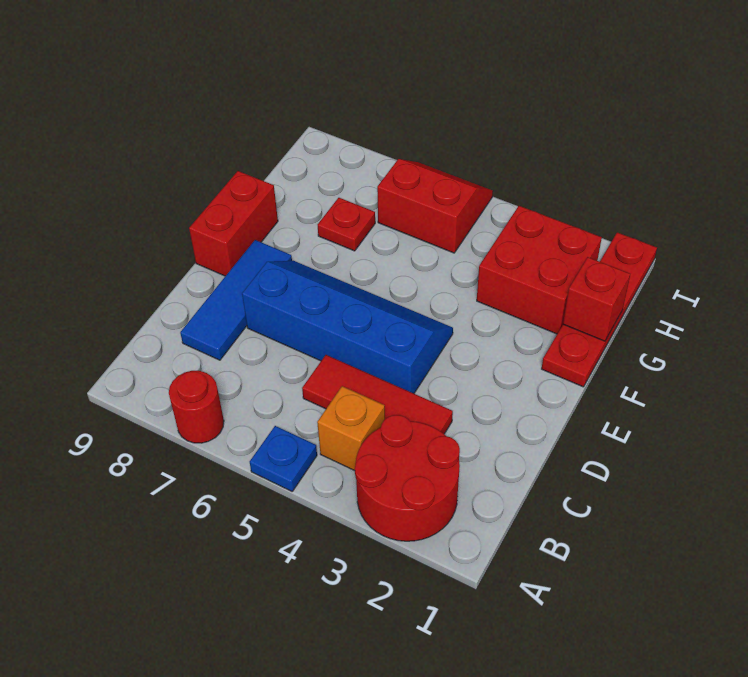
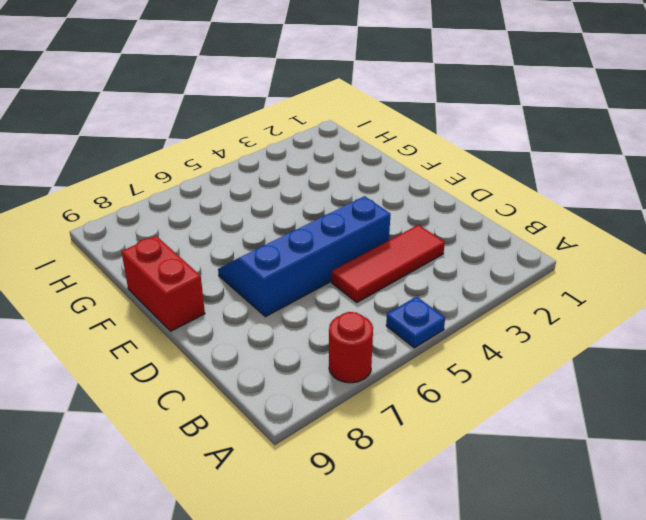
none -> red round brick A2:B3 level 1
none -> orange brick B4 level 1
none -> blue tile C8:E8 level 1

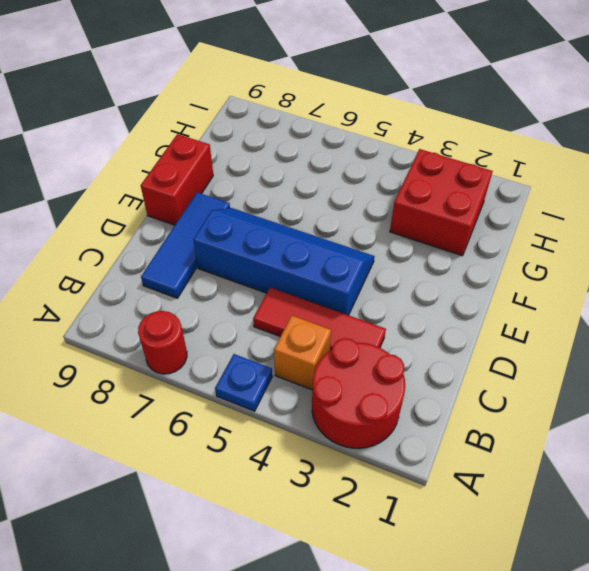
none -> red plate F1:I1 level 1
none -> red plate G7 level 1
none -> red slope H5:I6 level 1 top H

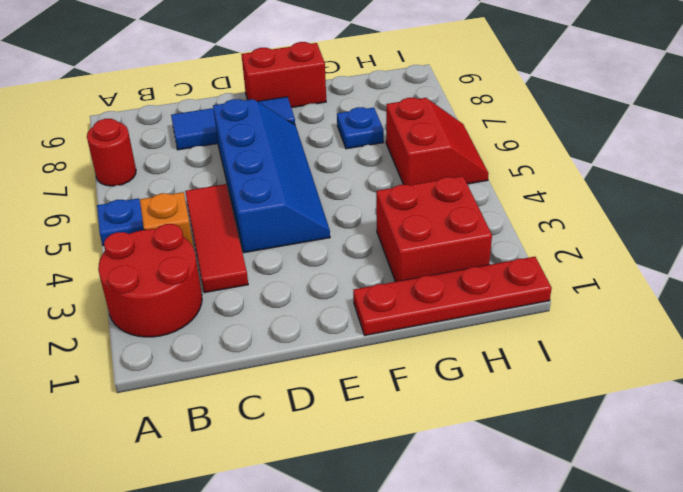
blue plate G7 level 1 -> red plate G7 level 1
none -> red brick G1 level 2

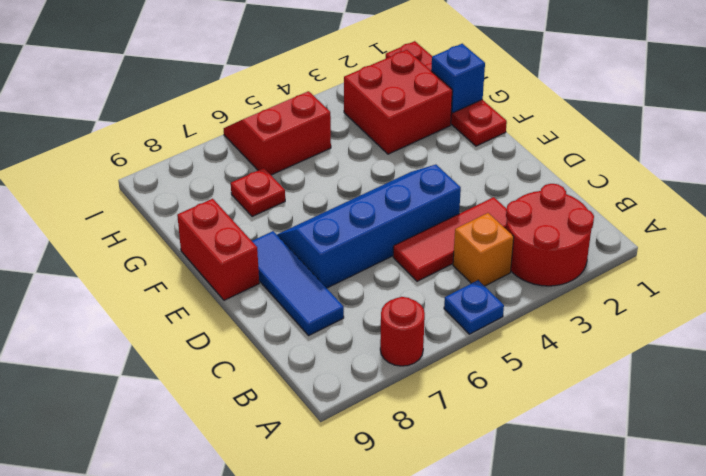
blue brick G1 level 2 -> red brick G1 level 2

